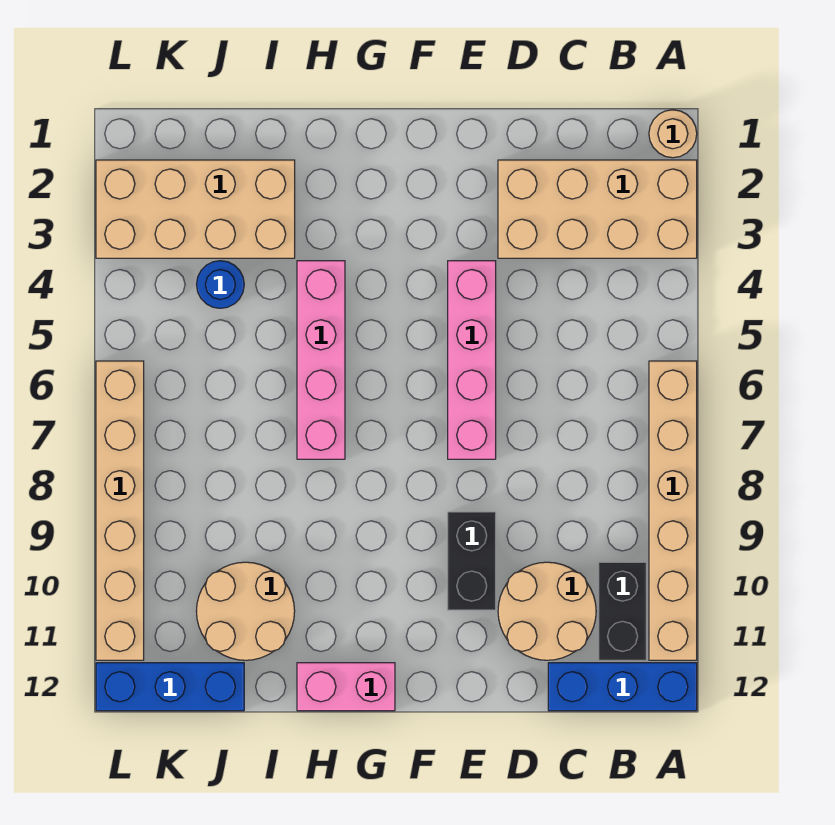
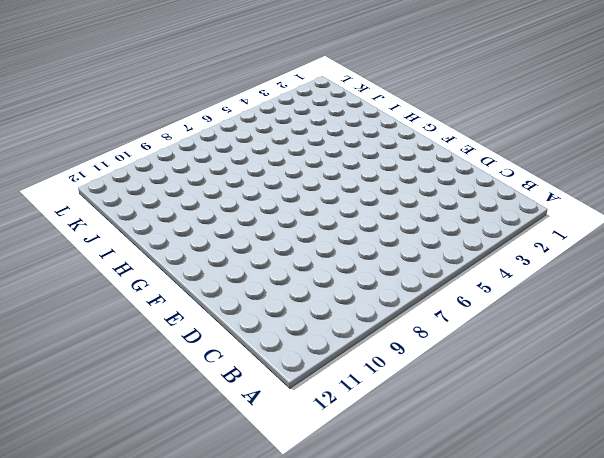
none -> tan round brick A1 level 1
none -> tan brick A2:D3 level 1
none -> tan brick A6:A11 level 1

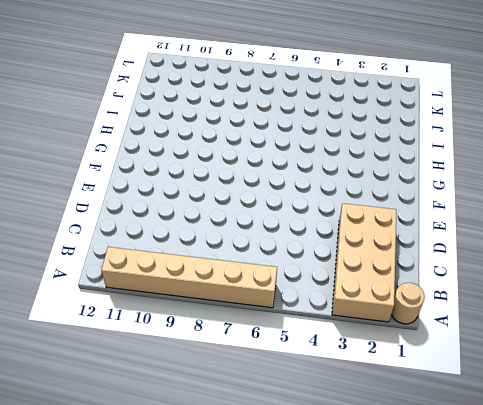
none -> blue brick A12:C12 level 1
none -> black brick B10:B11 level 1
none -> tan round brick C10:D11 level 1

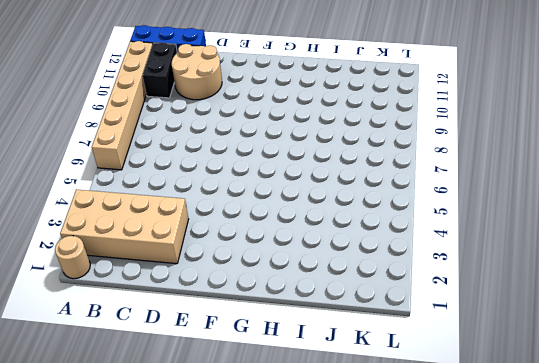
none -> pink brick E4:E7 level 1
none -> black brick E9:E10 level 1
none -> pink brick G12:H12 level 1

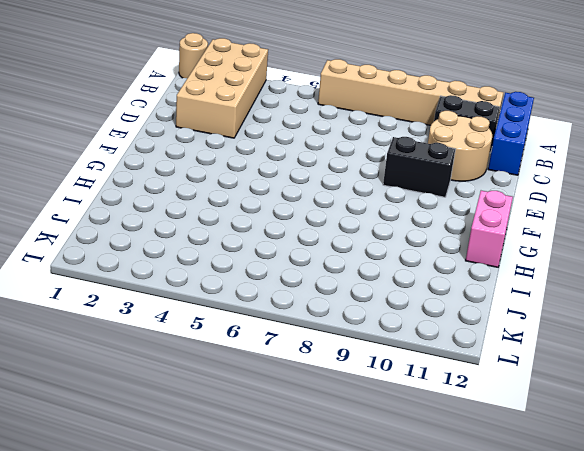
none -> pink brick E4:E7 level 1
none -> pink brick H4:H7 level 1
none -> tan brick I2:L3 level 1

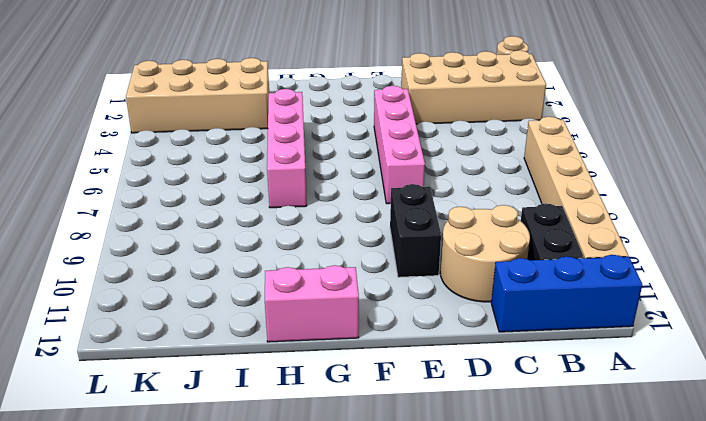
none -> tan round brick I10:J11 level 1
none -> blue round brick J4 level 1
none -> blue brick J12:L12 level 1

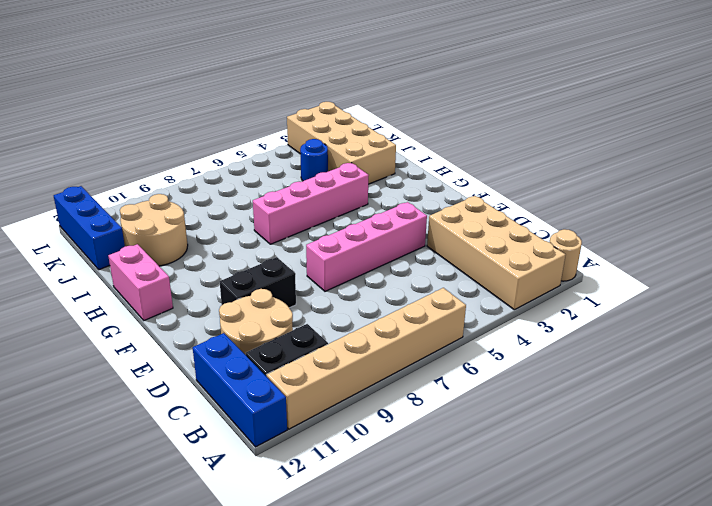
none -> tan brick L6:L11 level 1

